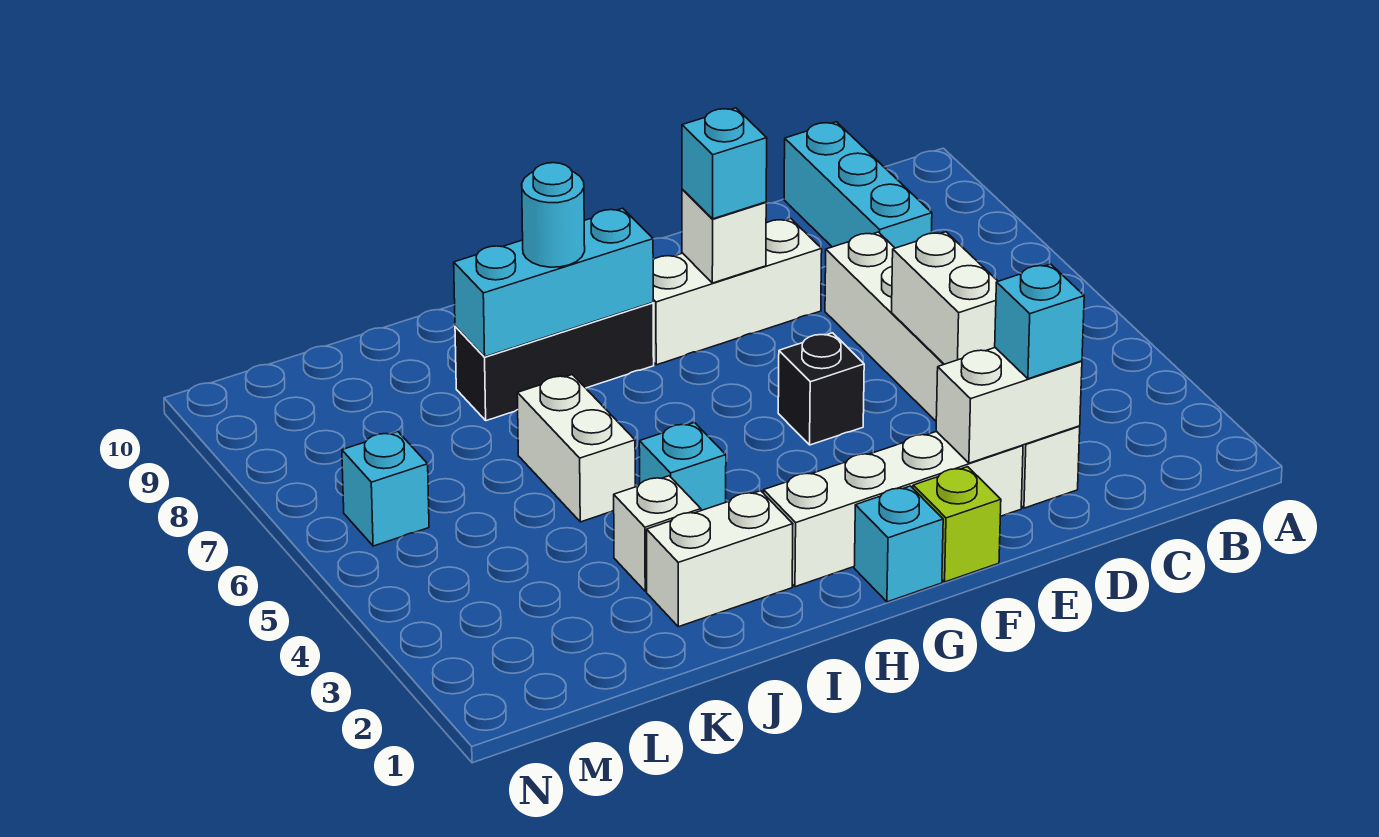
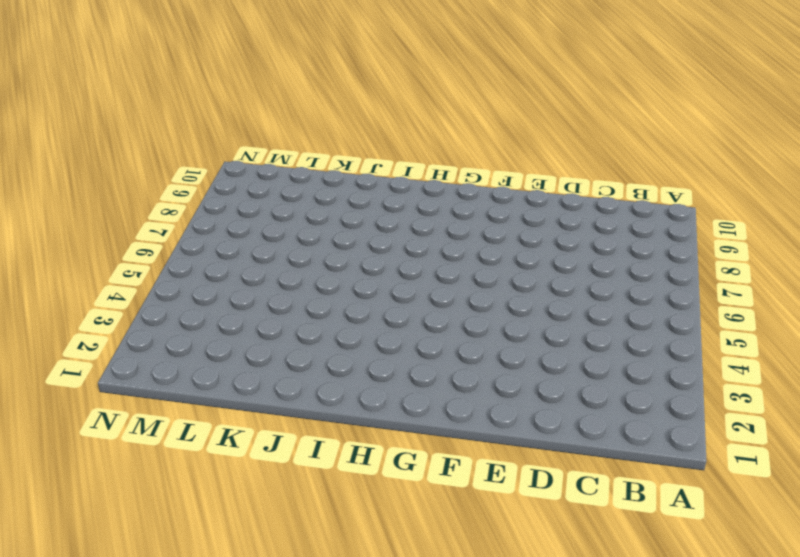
none -> cyan brick C8:C10 level 1
none -> white brick D2:D7 level 1
none -> white brick E2:H2 level 1

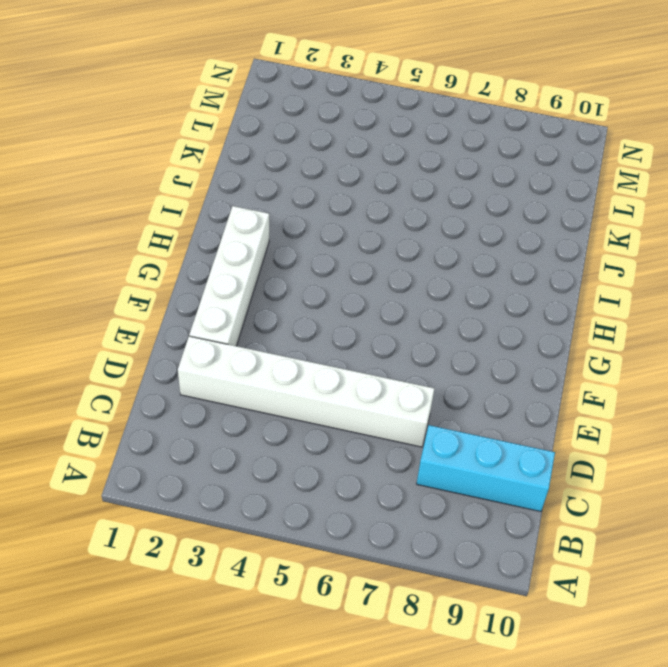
none -> white brick E8:G8 level 1
none -> lime brick F1 level 1
none -> black brick F5 level 1

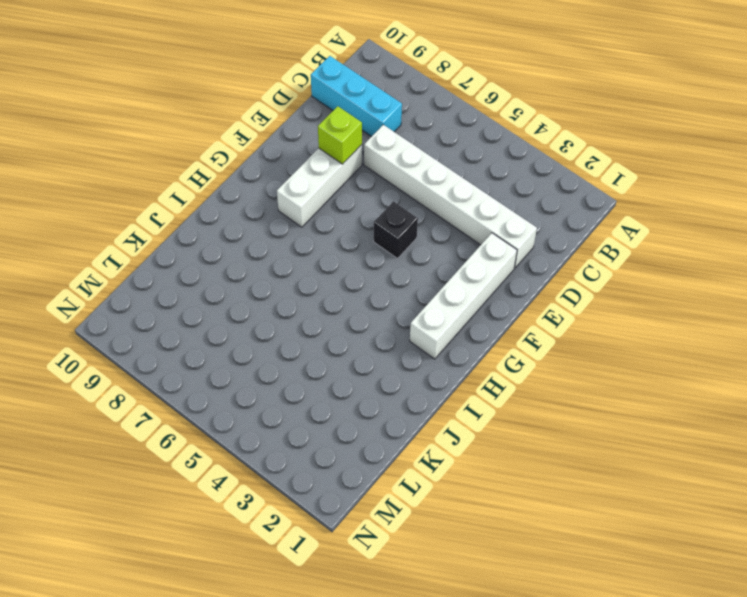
lime brick E8 level 2 -> lime brick F1 level 1
none -> cyan brick G1 level 1
none -> black brick H8:J8 level 1
none -> white brick I2:J2 level 1

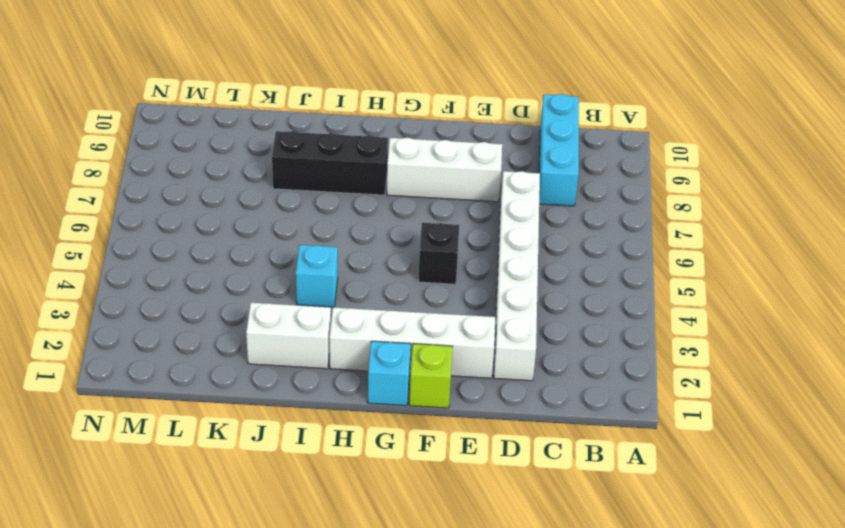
none -> white brick J3 level 1
none -> white brick J5:J6 level 1
none -> cyan brick M6 level 1

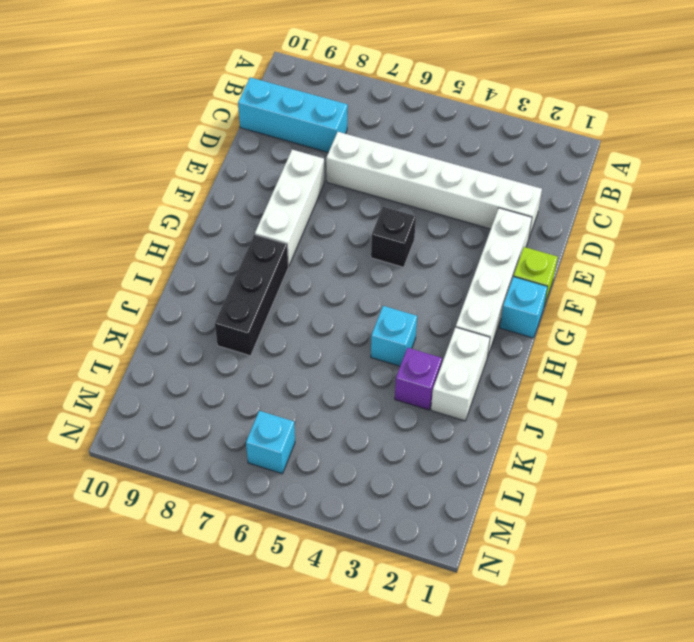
purple brick J3 level 1 -> white brick J3 level 1
none -> white brick J5:J6 level 1
none -> white brick D2:E2 level 2
none -> white brick D4:D5 level 2

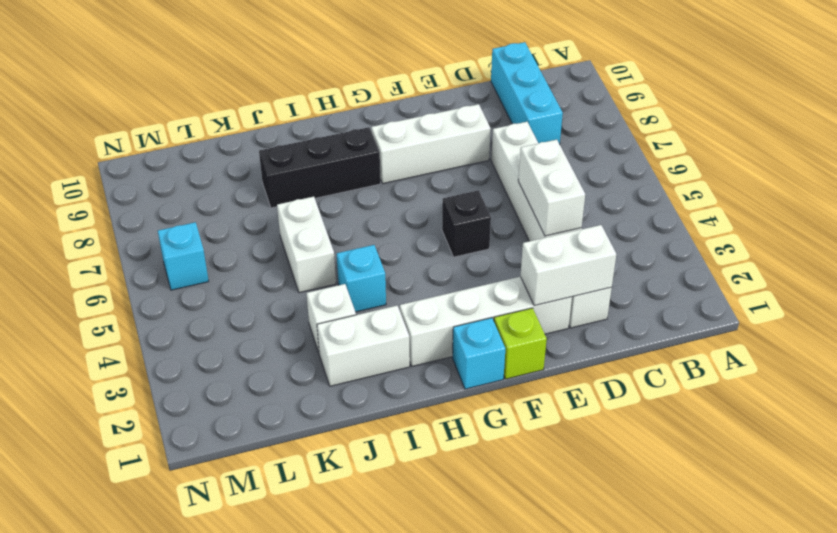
none -> white brick F8 level 2
none -> cyan brick H8:J8 level 2
none -> cyan brick D2 level 3

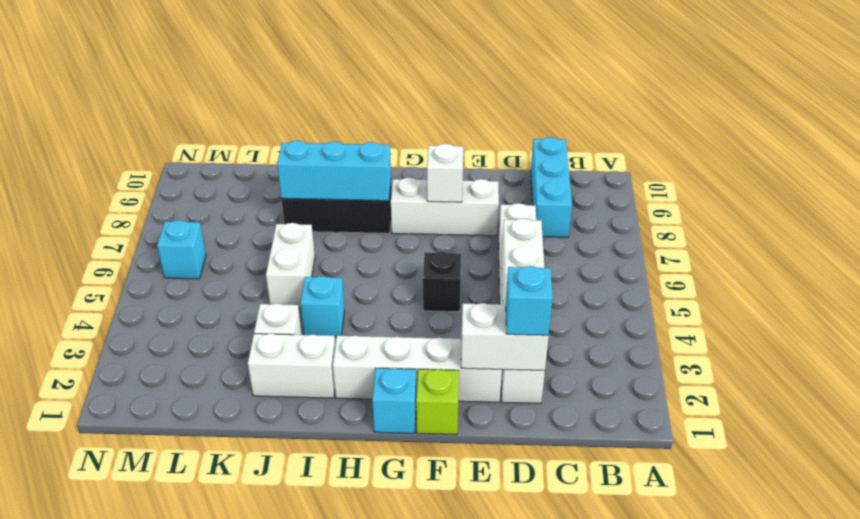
none -> cyan brick F8 level 3
none -> cyan round brick I8 level 3

